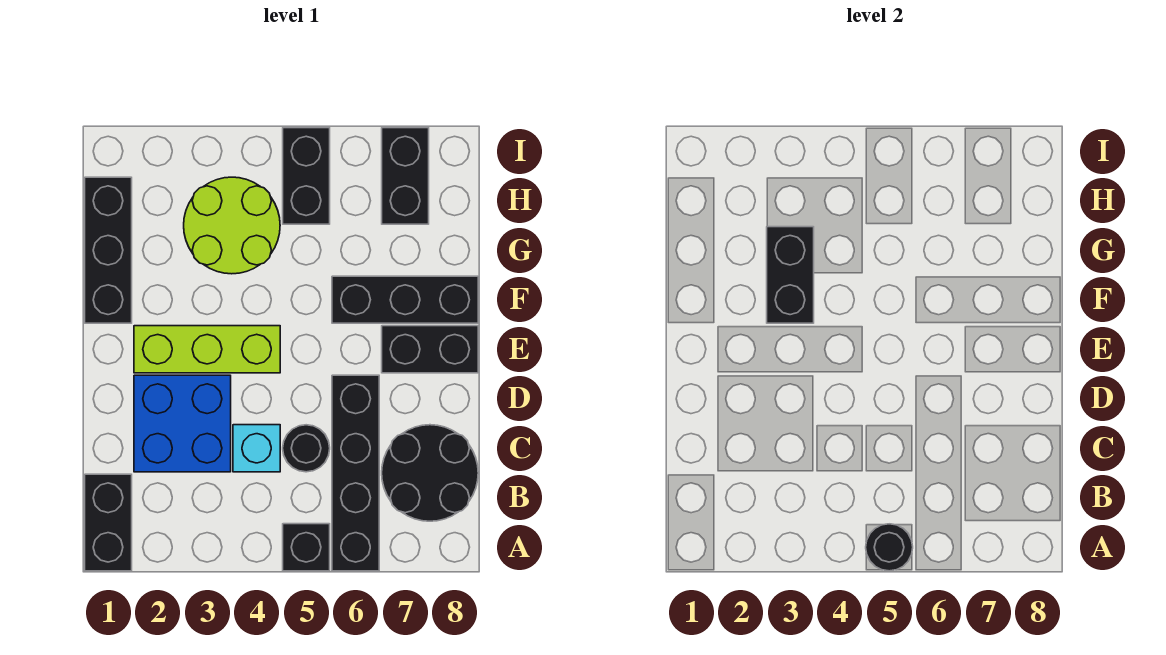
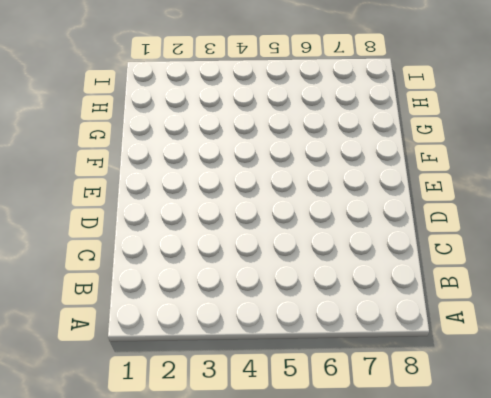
none -> black brick A1:B1 level 1
none -> black brick A5 level 1
none -> black brick A6:D6 level 1

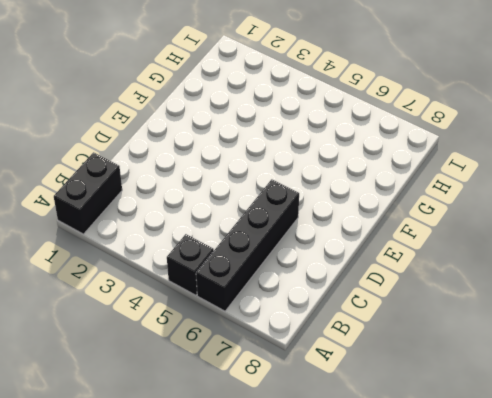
none -> black round brick B7:C8 level 1
none -> blue brick C2:D3 level 1
none -> cyan brick C4 level 1

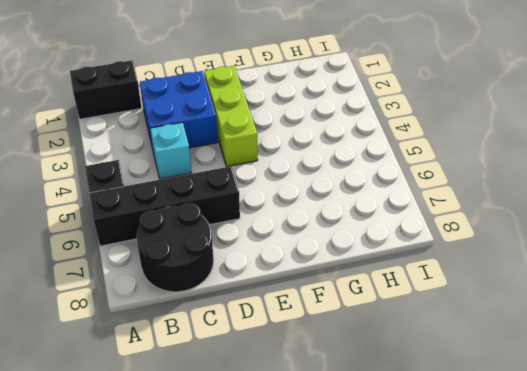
none -> black round brick C5 level 1
none -> black brick E7:E8 level 1
none -> black brick F1:H1 level 1

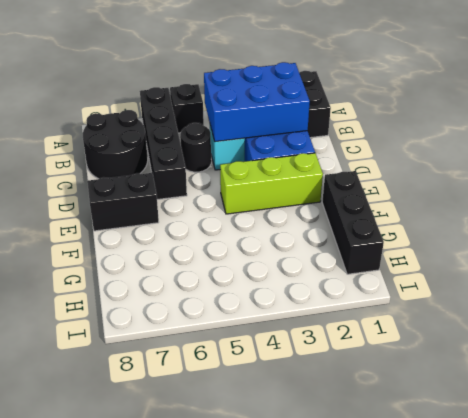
blue brick B2:C4 level 2 -> none
none -> black brick F6:F8 level 1
none -> lime round brick G3:H4 level 1
none -> black brick H5:I5 level 1

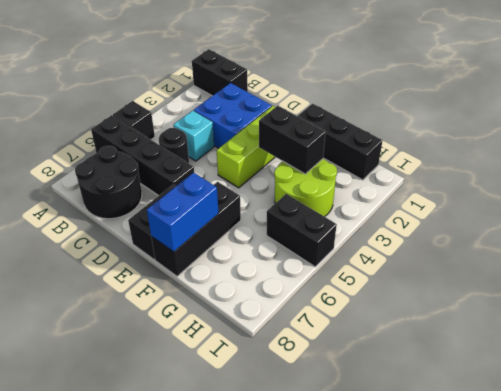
blue brick F7:F8 level 2 -> none
none -> black brick H7:I7 level 1
none -> black round brick A5 level 2

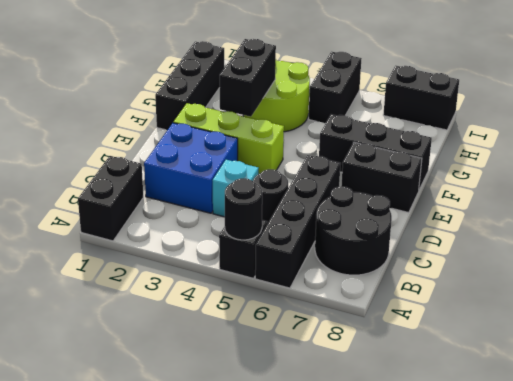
black brick I7:I8 level 1 -> black brick H7:I7 level 1

